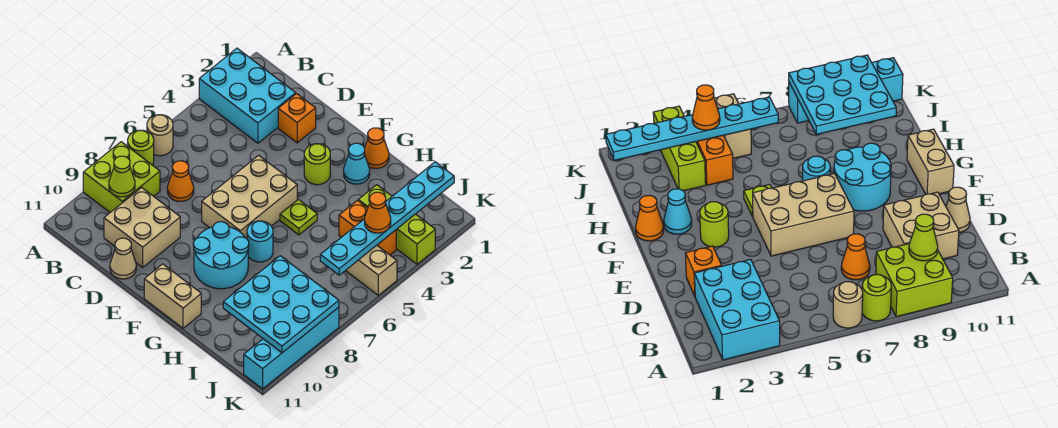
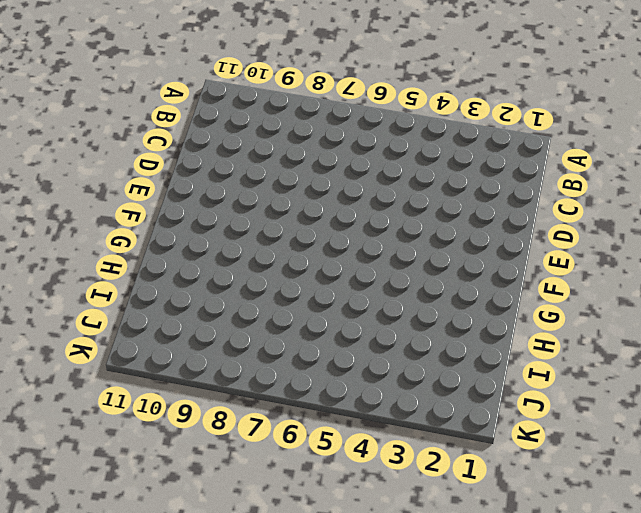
none -> cyan brick A2:C3 level 1
none -> tan round brick A6 level 1
none -> lime round brick A7 level 1

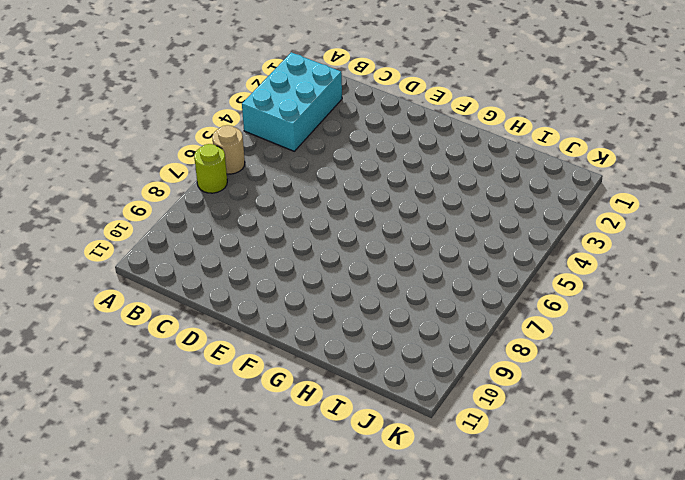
cyan brick A2:B4 level 1 -> cyan brick A2:C3 level 1
none -> lime brick A8:B9 level 1
none -> orange cone C7 level 1
none -> tan brick C9:D10 level 1

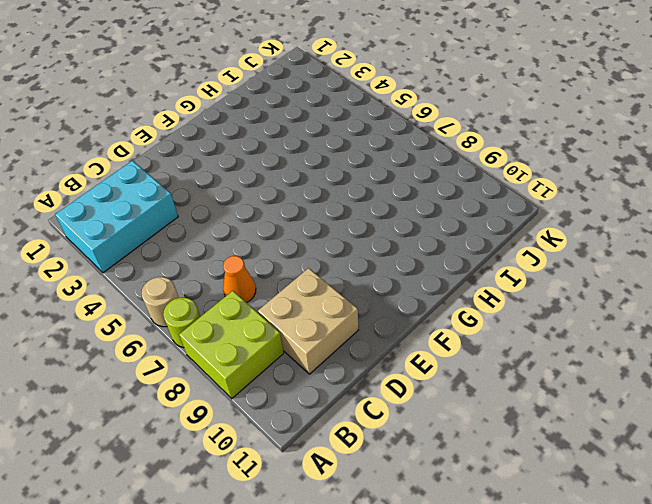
none -> orange brick D2 level 1
none -> tan cone D11 level 1
none -> tan brick E5:F7 level 1

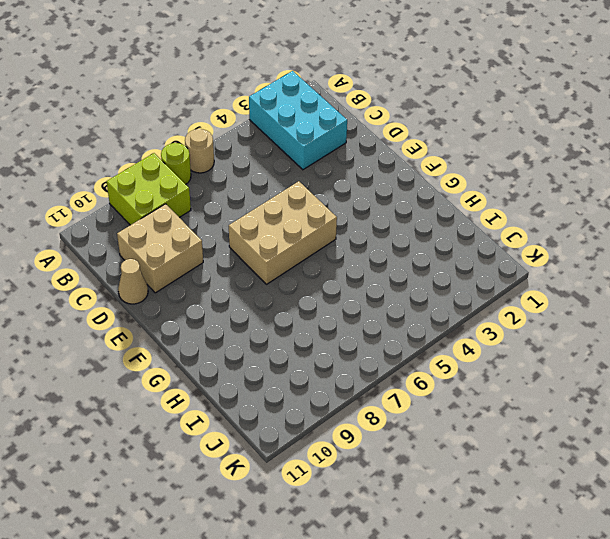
none -> orange cone C7 level 1
none -> orange brick D2 level 1
none -> lime round brick F3 level 1

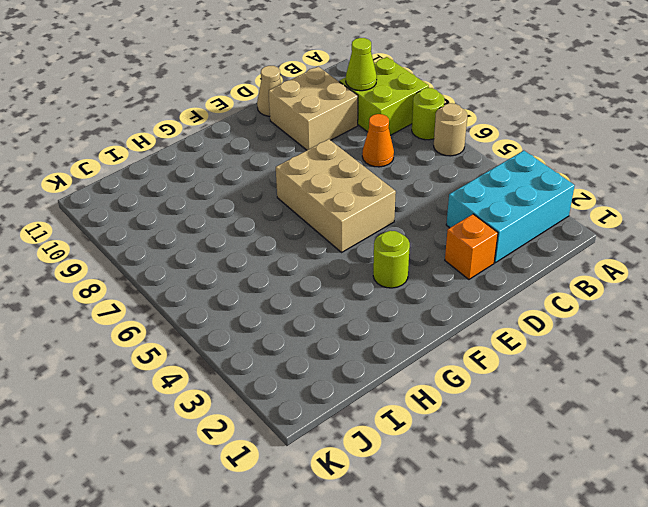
none -> cyan round brick F8:G9 level 1
none -> tan brick F11:G11 level 1
none -> orange cone G1 level 1

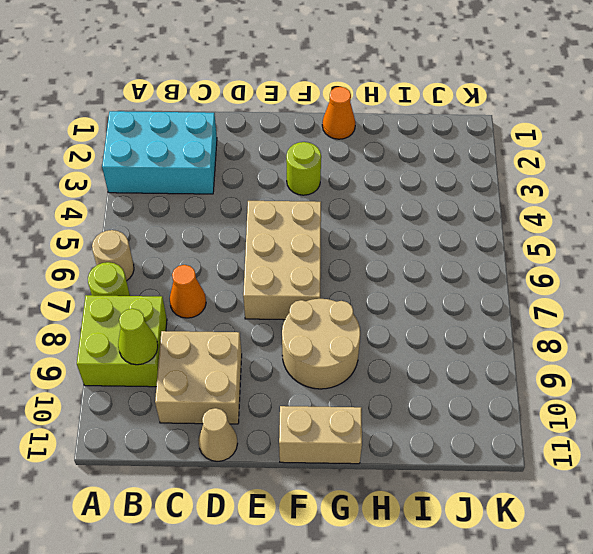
tan round brick F8:G9 level 1 -> cyan round brick F8:G9 level 1
none -> orange brick D2 level 1
none -> cyan cone G2 level 1
none -> lime plate G5 level 1

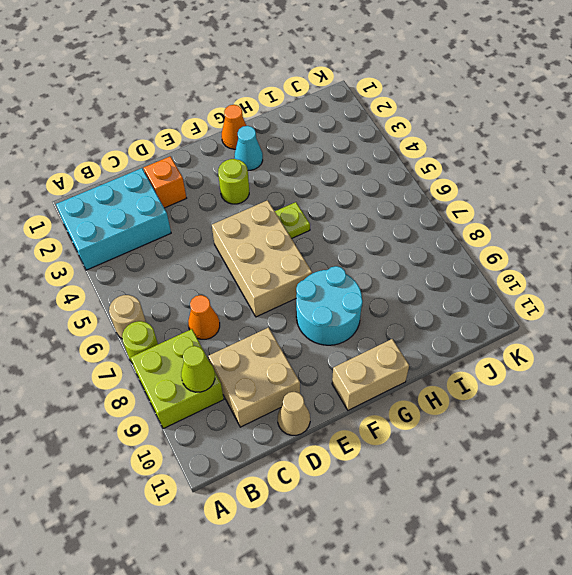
none -> cyan round brick G7 level 1
none -> lime brick I3:K3 level 1
none -> orange brick I4:J4 level 1

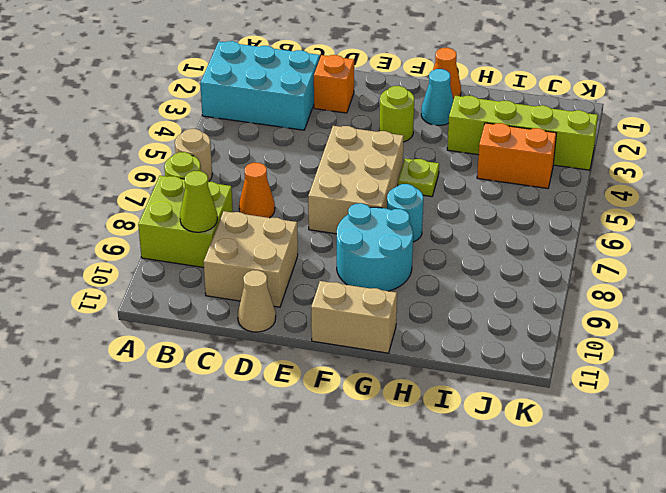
lime brick H3:K3 level 1 -> lime brick I3:K3 level 1
none -> tan brick J5:K5 level 1
none -> cyan brick K8:K11 level 1
none -> cyan plate I8:K10 level 2

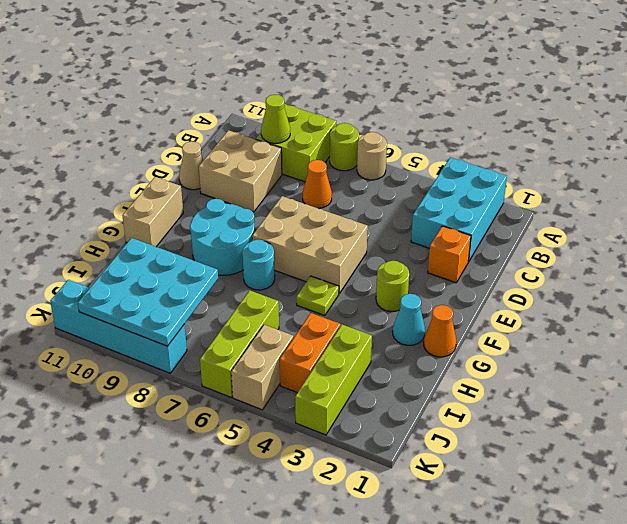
lime brick I6:K6 level 1 -> none
none -> cyan plate J1:J6 level 2
none -> orange cone J4 level 3

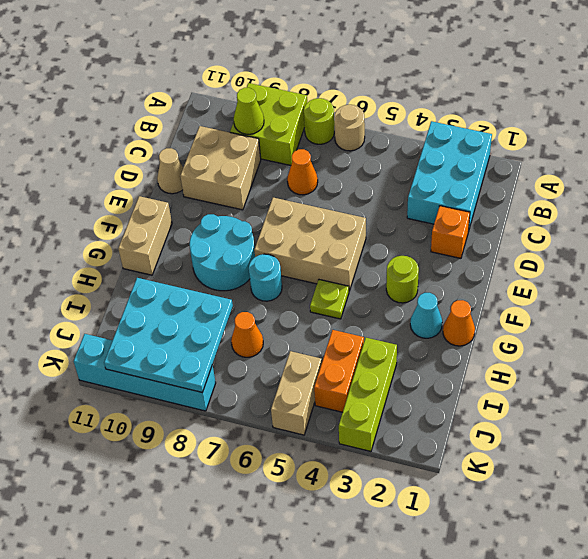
orange cone I7 level 1 -> orange cone J4 level 3
none -> cyan plate J1:J6 level 2

